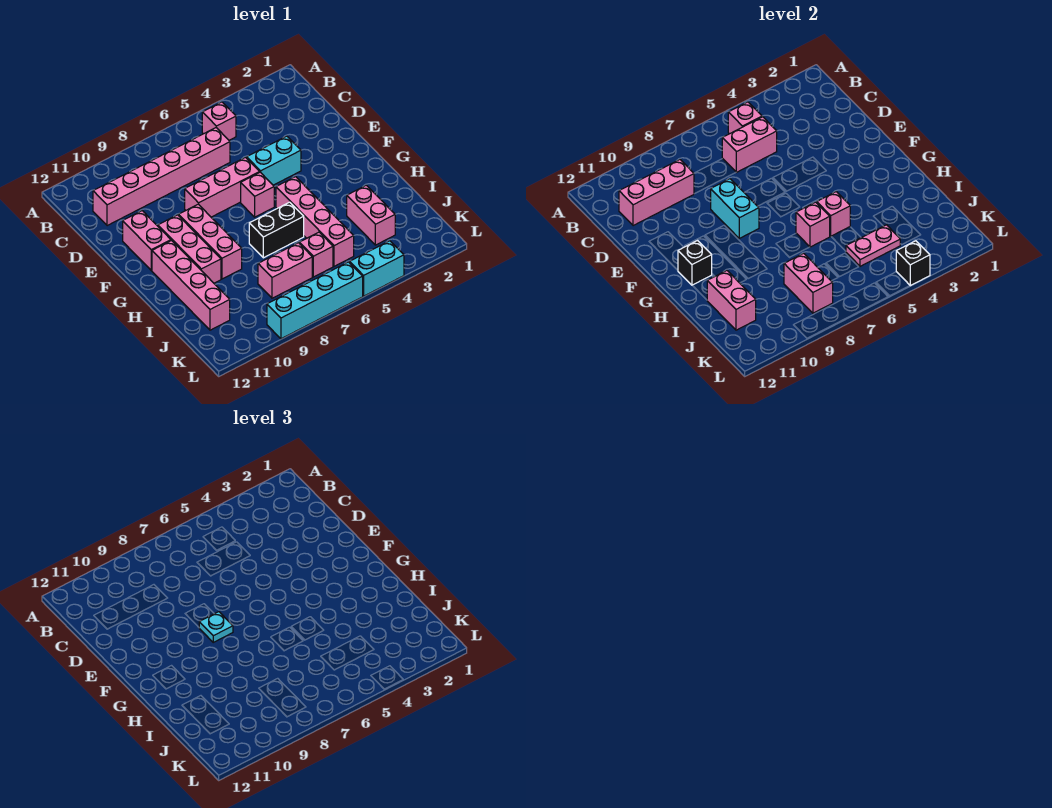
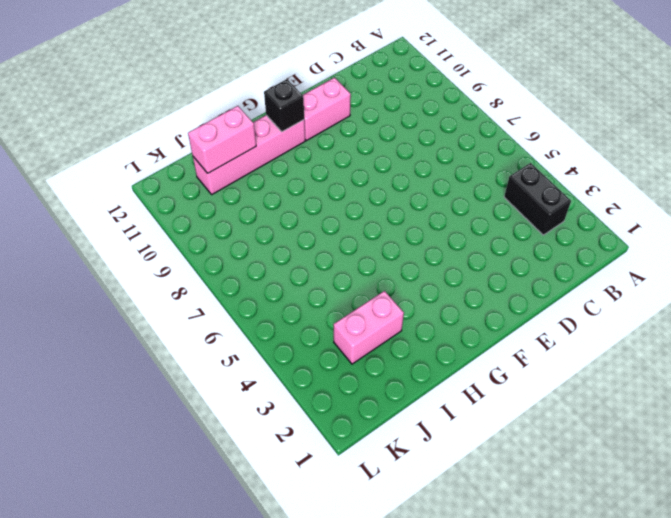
black brick B3:B4 level 1 -> black brick H6:H7 level 1
none -> pink brick B5 level 1
none -> pink brick C6:C11 level 1
none -> cyan brick E4:E5 level 1

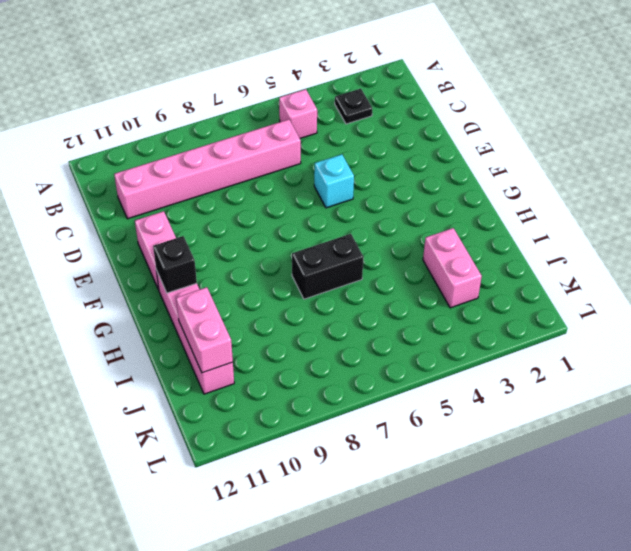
black plate B3 level 1 -> none
cyan brick E5 level 1 -> cyan brick E4:E5 level 1
none -> pink brick E6:E8 level 1
none -> pink brick F6 level 1
none -> pink brick F9:H9 level 1

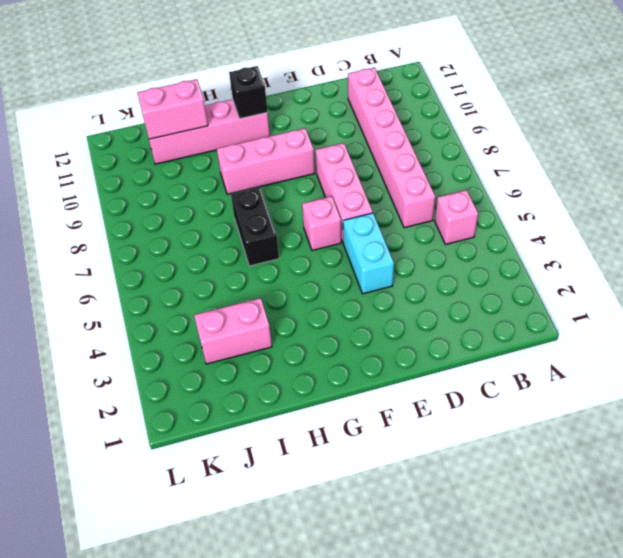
none -> pink brick E11:F11 level 1
none -> pink brick F10:H10 level 1
none -> pink brick G5:J5 level 1

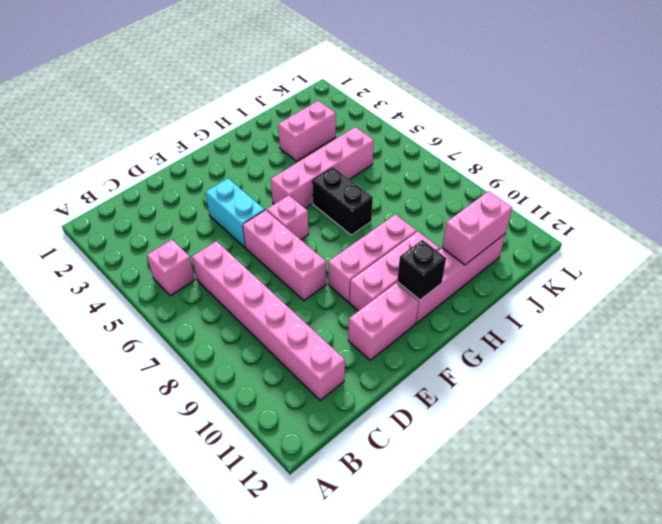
none -> pink brick J6 level 1
none -> pink brick J7:J8 level 1
none -> cyan brick L4:L5 level 1

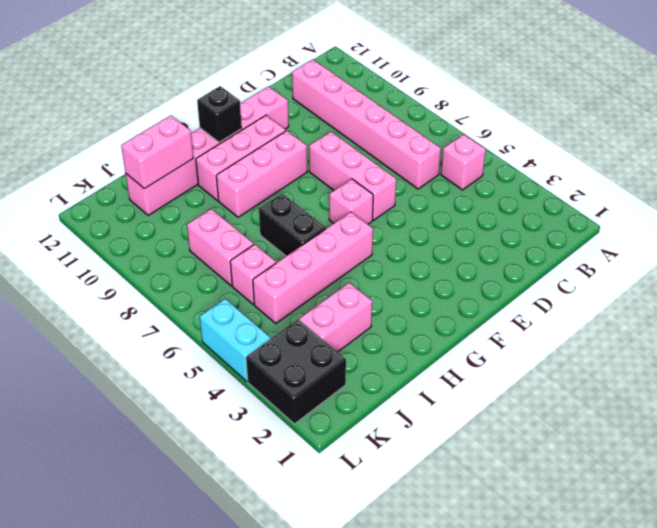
black brick K2:L3 level 1 -> none
none -> cyan brick E4:E5 level 1
none -> cyan brick L6:L9 level 1
none -> pink brick B5 level 2

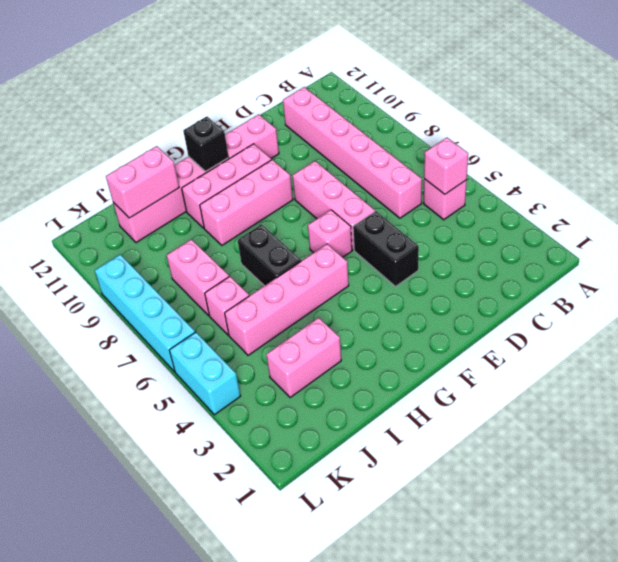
black brick E4:E5 level 1 -> cyan brick E4:E5 level 1
none -> pink brick C5:C6 level 2
none -> pink brick C9:C11 level 2
none -> cyan brick E8:F8 level 2

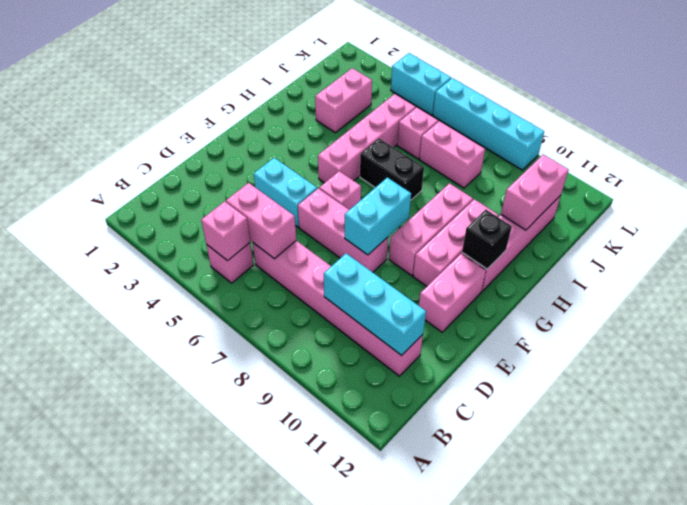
cyan brick C9:C11 level 2 -> pink brick C9:C11 level 2
none -> pink brick H5 level 2
none -> pink brick H6 level 2
none -> pink plate J4:J5 level 2

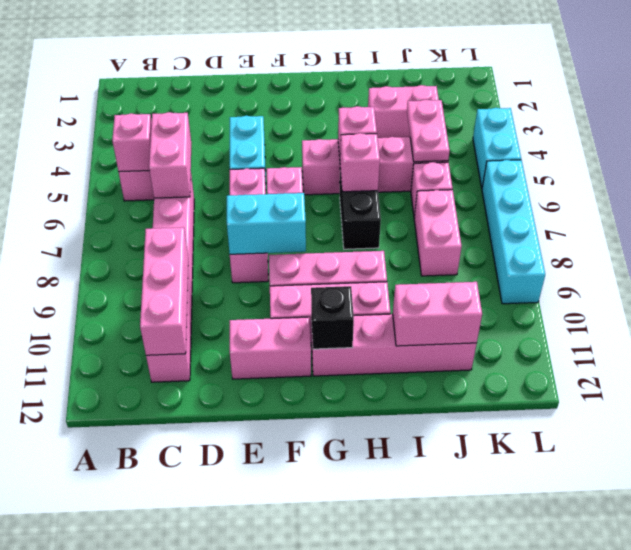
none -> pink brick J8:K8 level 2
none -> black brick L4 level 2
none -> cyan plate F8 level 3

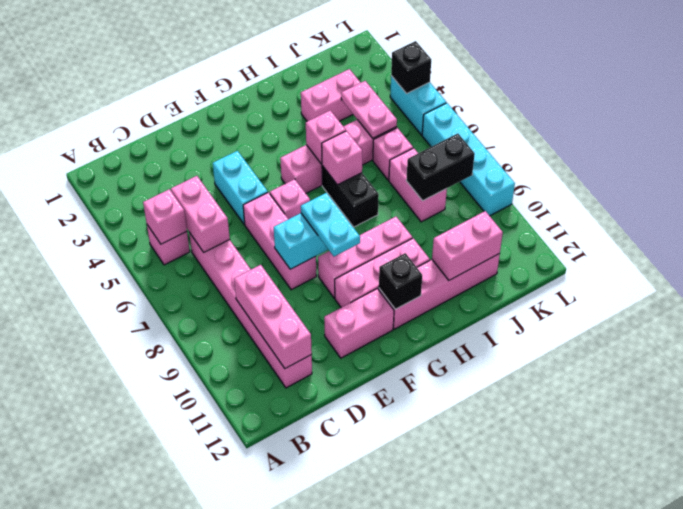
cyan plate F8:F9 level 3 -> cyan plate F8 level 3
black brick J8:K8 level 2 -> pink brick J8:K8 level 2

